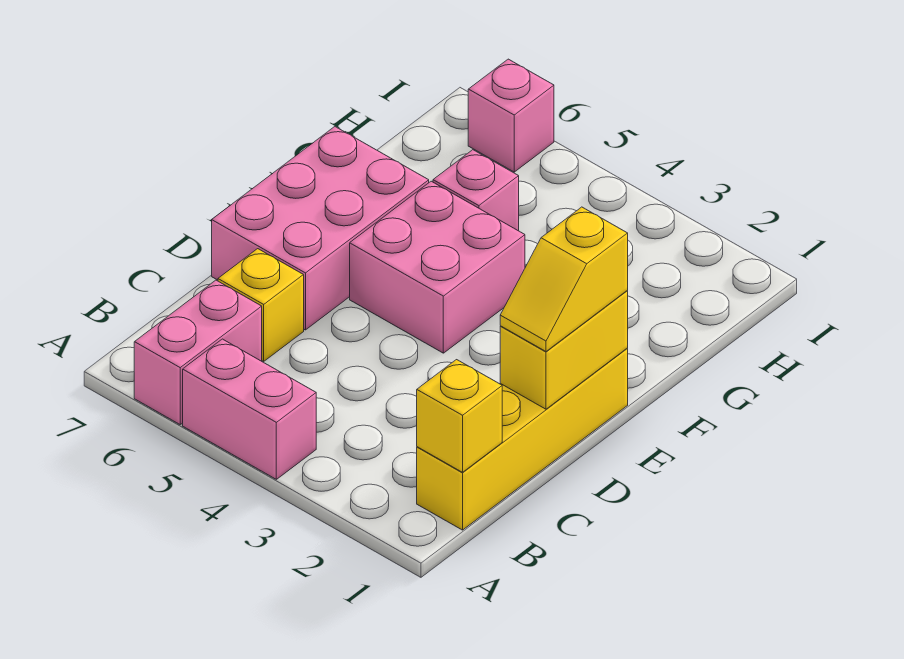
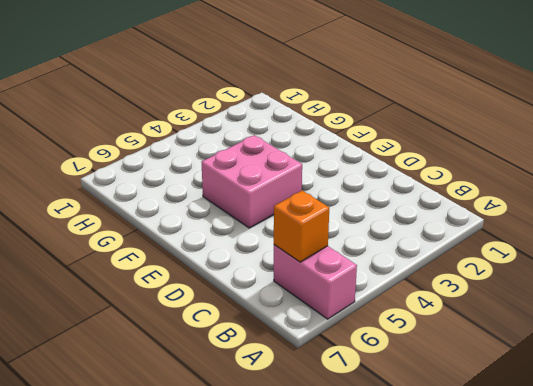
orange brick B6 level 2 -> none
none -> pink brick A4:A5 level 1
none -> yellow brick B1:E1 level 1

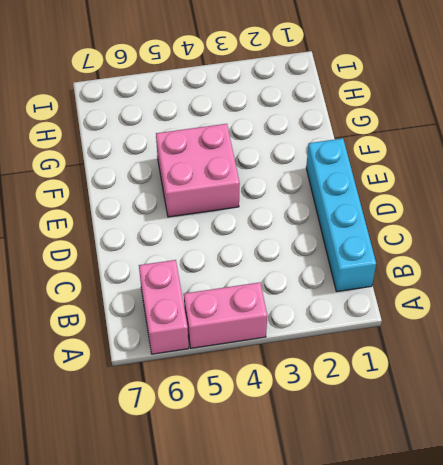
cyan brick B1:E1 level 1 -> yellow brick B1:E1 level 1
none -> yellow brick C6 level 1
none -> pink brick D6:F7 level 1

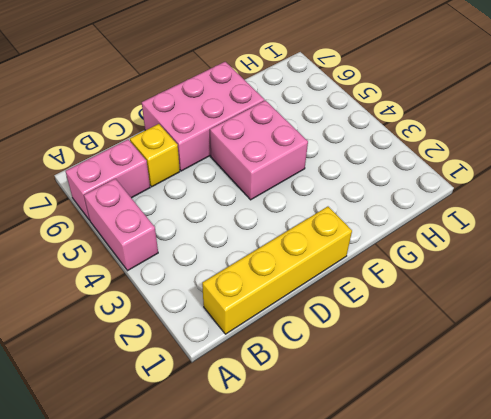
none -> pink brick G5 level 1
none -> pink brick I6 level 1

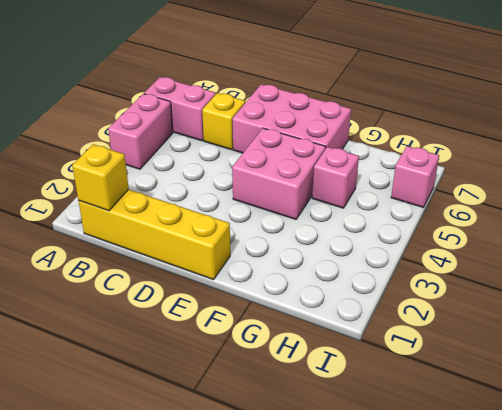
none -> yellow brick D1:E1 level 2
none -> yellow slope D1:E1 level 3 top E

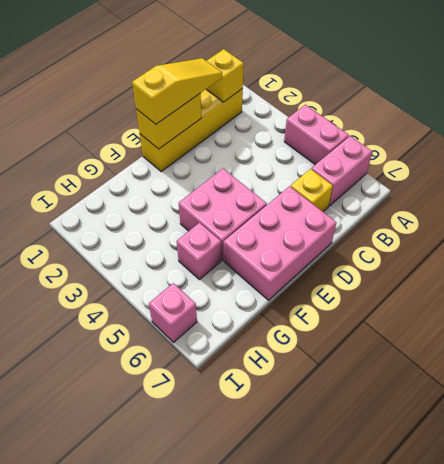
yellow slope C1:E1 level 3 top E -> yellow slope D1:E1 level 3 top E

